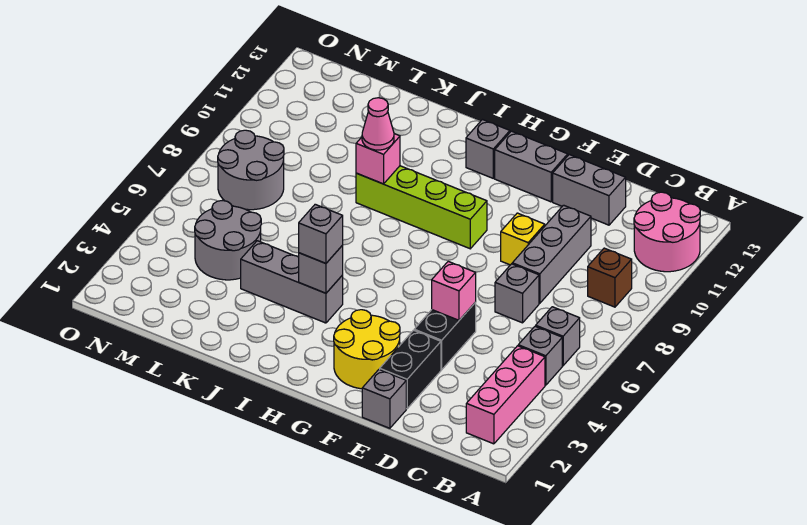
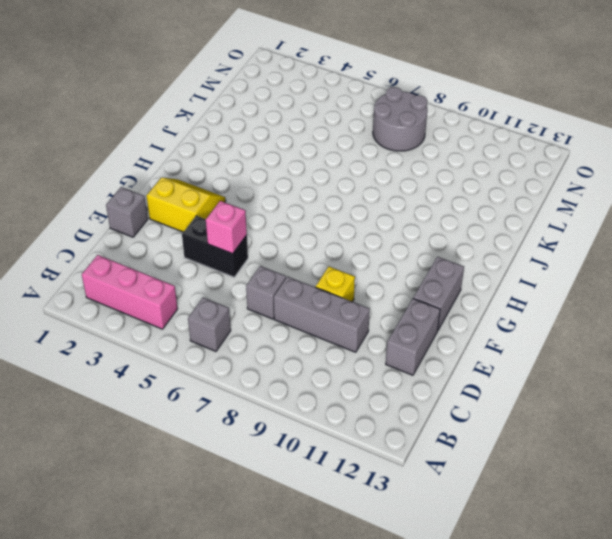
yellow slope F2:G3 level 1 top F -> yellow round brick F2:G3 level 1
none -> pink round brick A11:B12 level 1
none -> grey brick B5 level 1
none -> brown brick B9 level 1

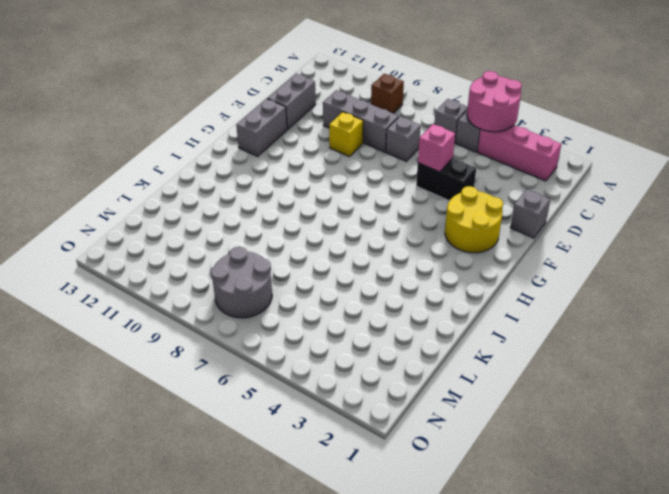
pink round brick A4:B5 level 2 -> pink round brick A11:B12 level 1
none -> black brick E2:E3 level 1
none -> lime brick G9:J9 level 1
none -> grey brick H12 level 1

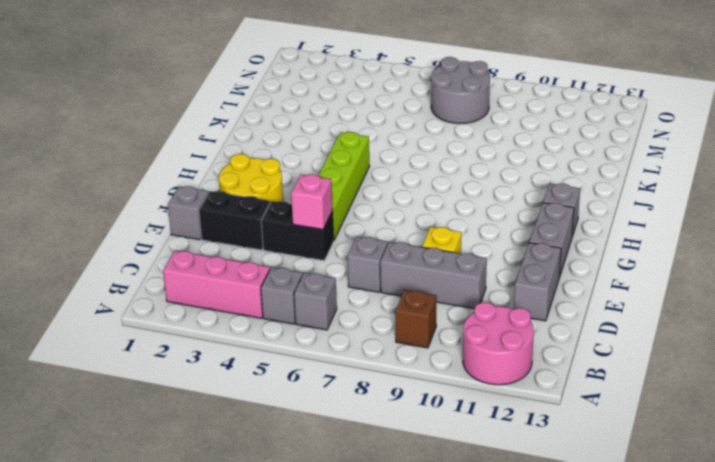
lime brick F5:I5 level 1 -> lime brick G9:J9 level 1
none -> grey brick I4:K4 level 1
none -> grey round brick L4:M5 level 1
none -> grey brick I4 level 2

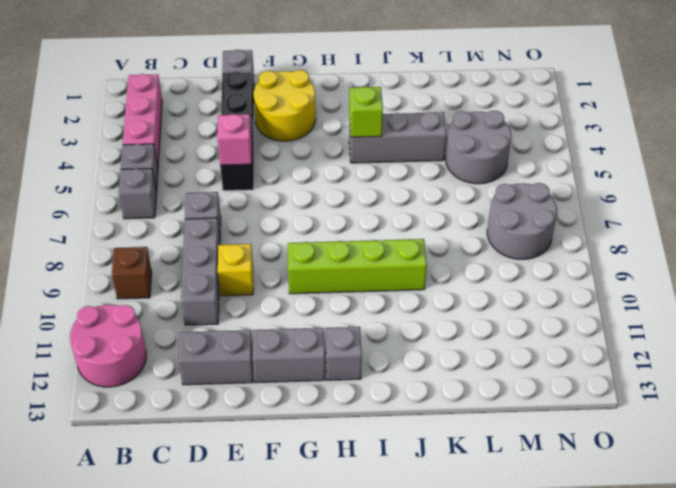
lime brick I4 level 2 -> grey brick I4 level 2
none -> pink brick J9 level 2
none -> grey brick I4 level 3
none -> pink cone J9 level 3

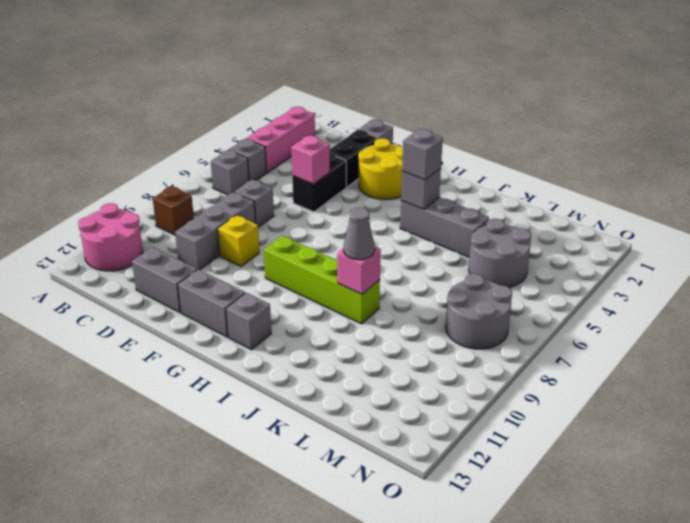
grey cone J9 level 3 -> pink cone J9 level 3

